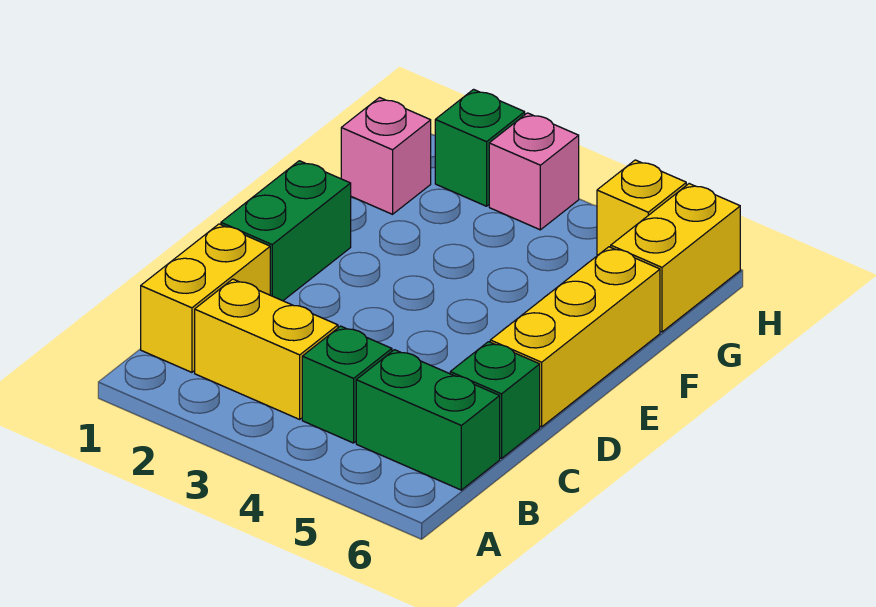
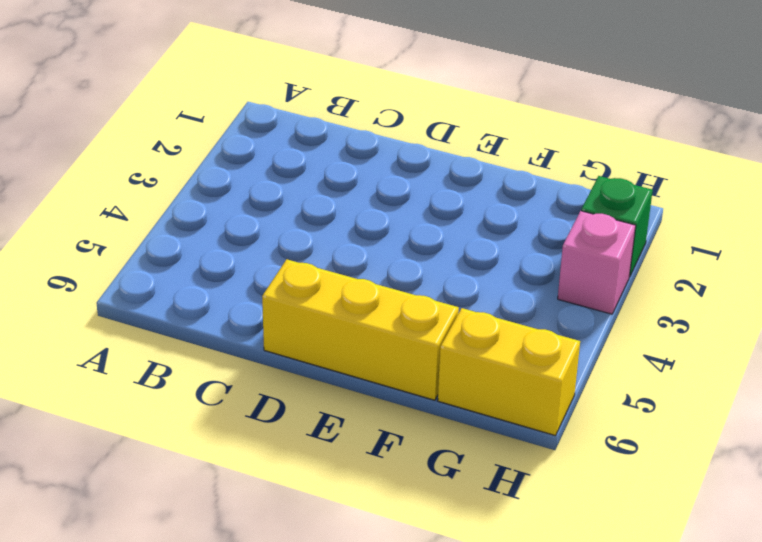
none -> yellow brick B1:C1 level 1
none -> yellow brick B2:B3 level 1
none -> green brick B4 level 1

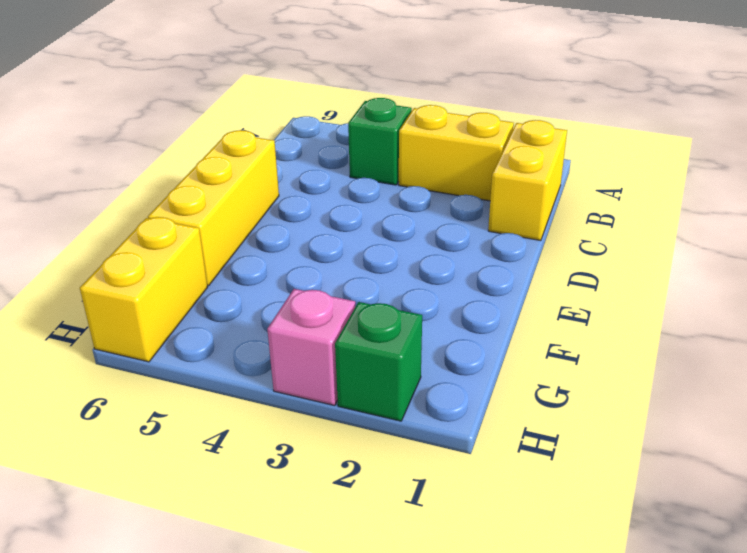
none -> green brick B5:B6 level 1
none -> green brick C6 level 1
none -> green brick D1:E1 level 1

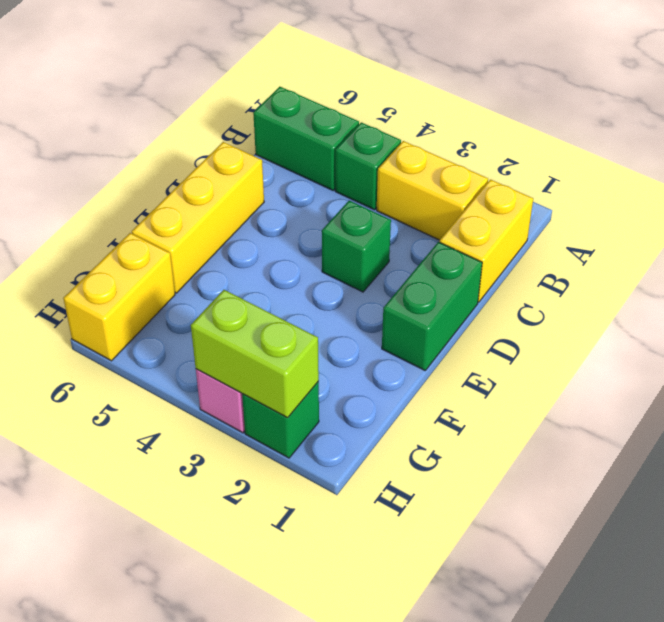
green brick D3 level 1 -> green brick C6 level 1
lime brick H2:H3 level 2 -> none
none -> pink brick G1 level 1
none -> yellow brick H5 level 1

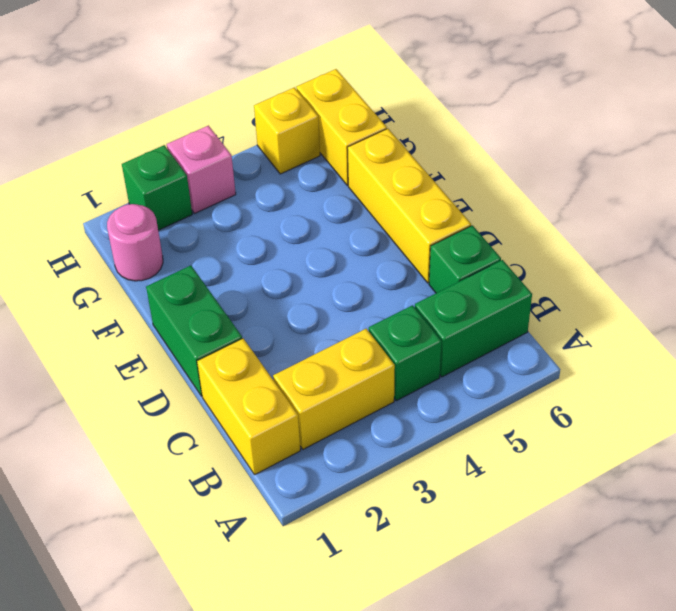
pink round brick G1 level 1 -> pink brick G1 level 1

